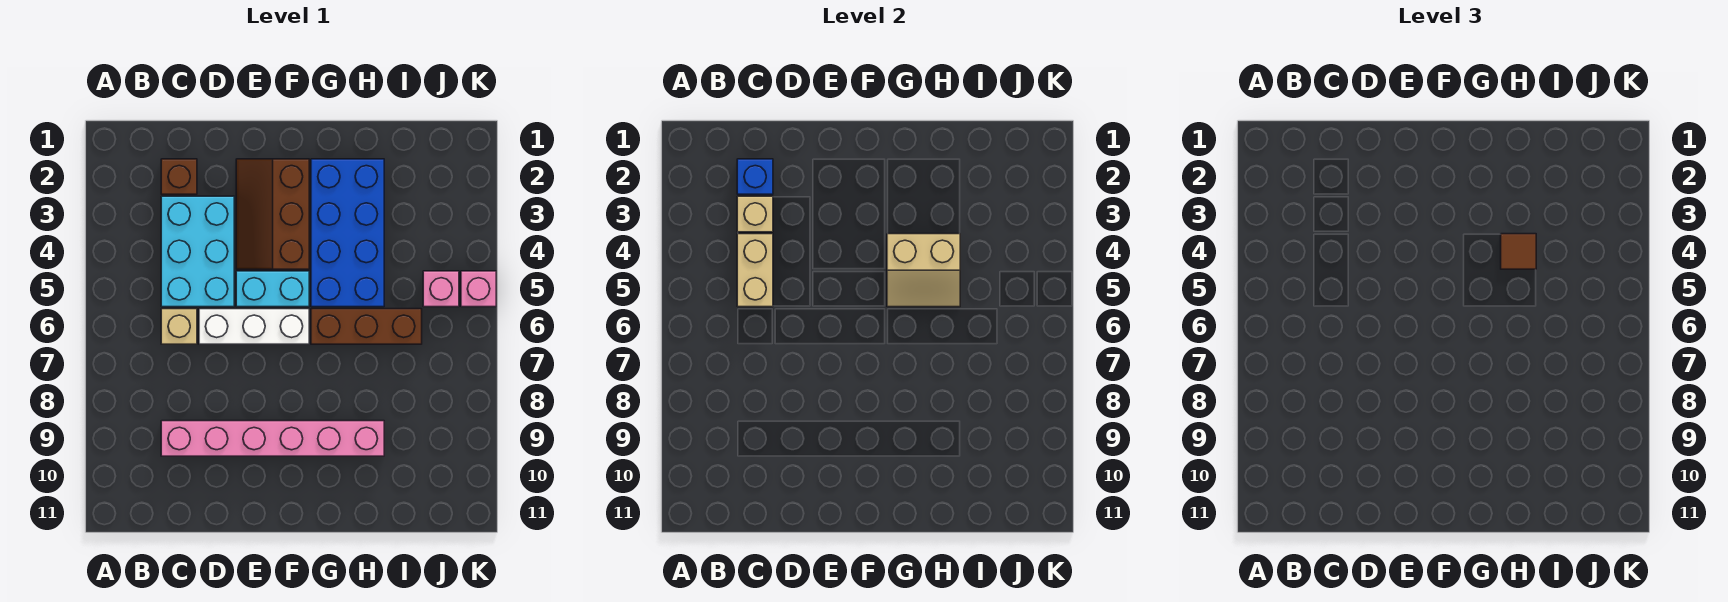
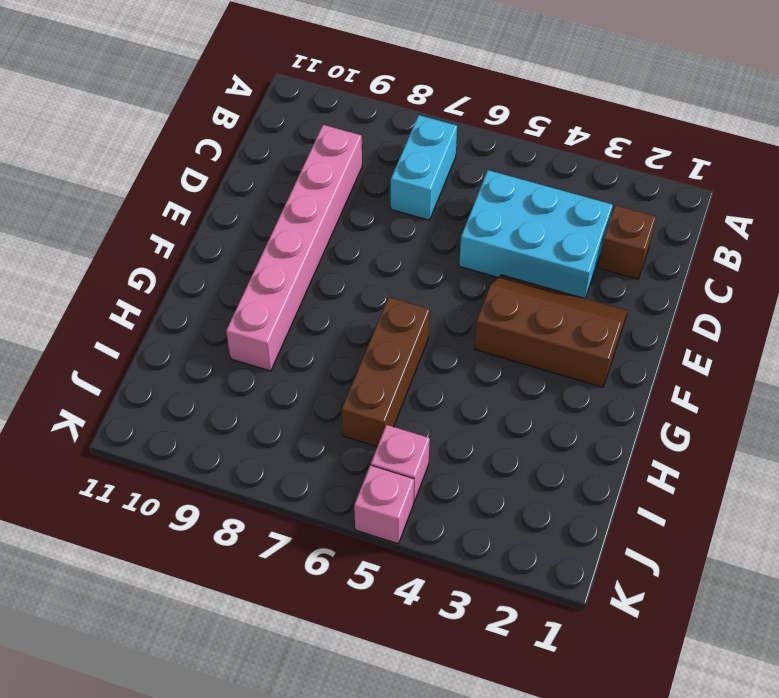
cyan brick B7:C7 level 1 -> cyan brick E5:F5 level 1
none -> tan brick C6 level 1
none -> white brick D6:F6 level 1
none -> blue brick G2:H5 level 1

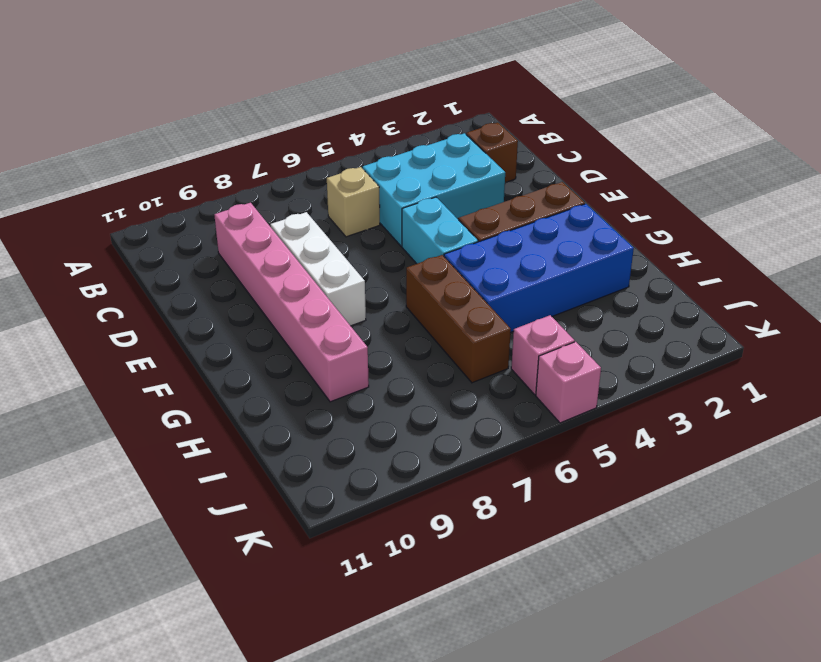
white brick D8:F8 level 1 -> white brick D6:F6 level 1
none -> blue brick C2 level 2
none -> tan brick C3 level 2
none -> tan brick C4:C5 level 2

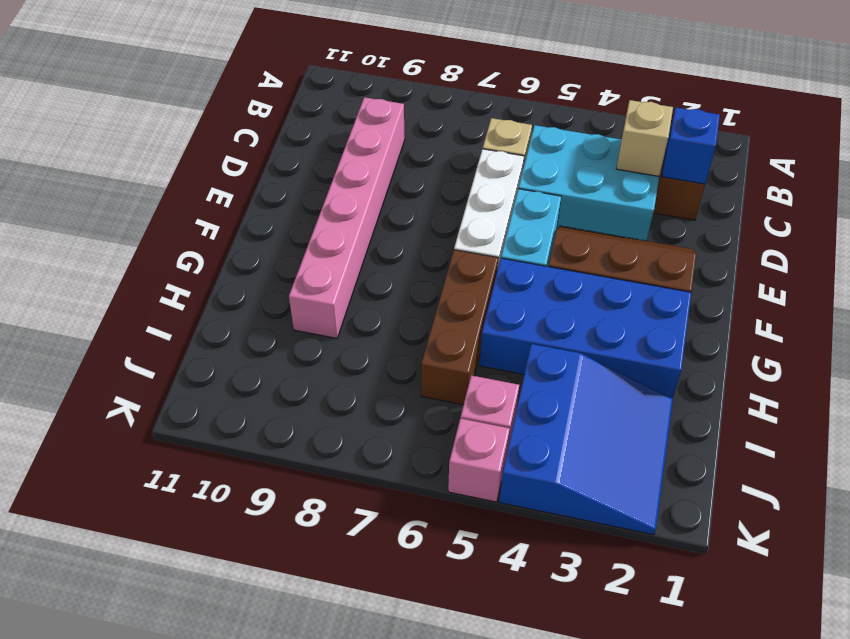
blue slope I2:K4 level 1 top 4 -> none
none -> tan brick C4:C5 level 2
none -> tan slope G4:H5 level 2 top 4
none -> brown tile H4 level 3

